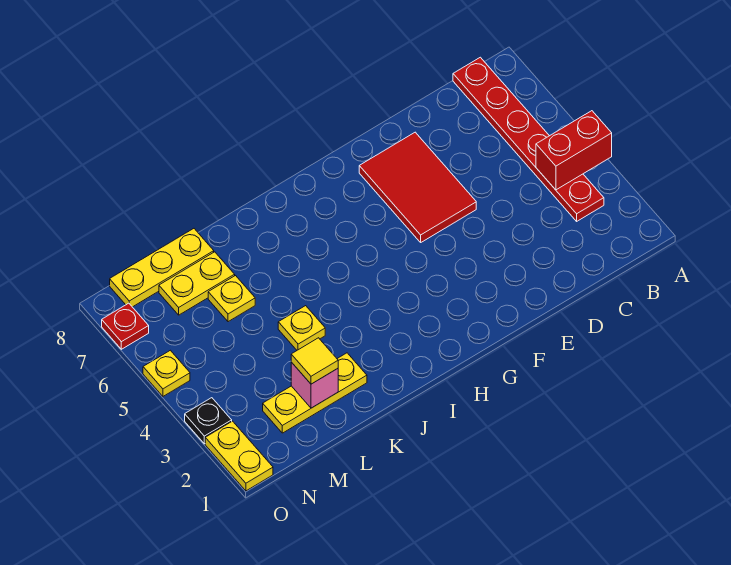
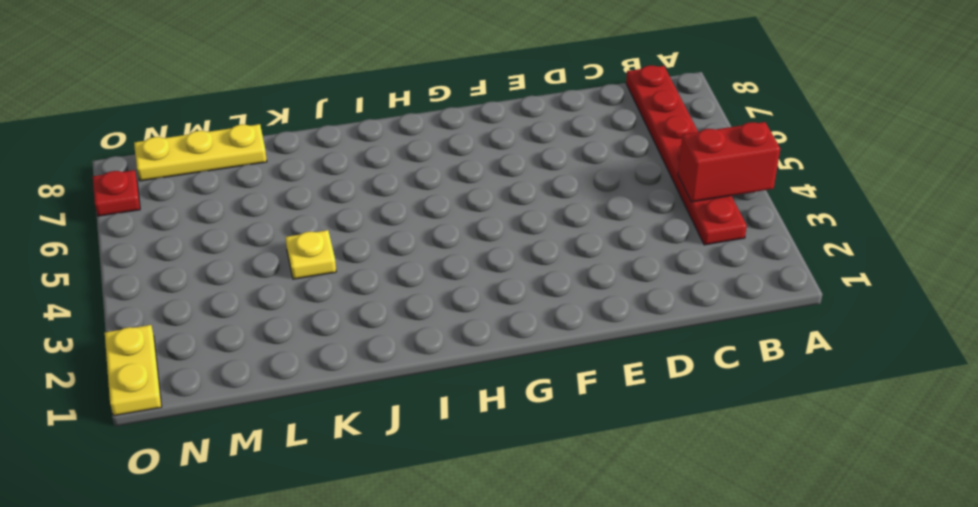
none -> red tile E5:F7 level 1
none -> yellow plate K2:M2 level 1
none -> yellow plate L6 level 1

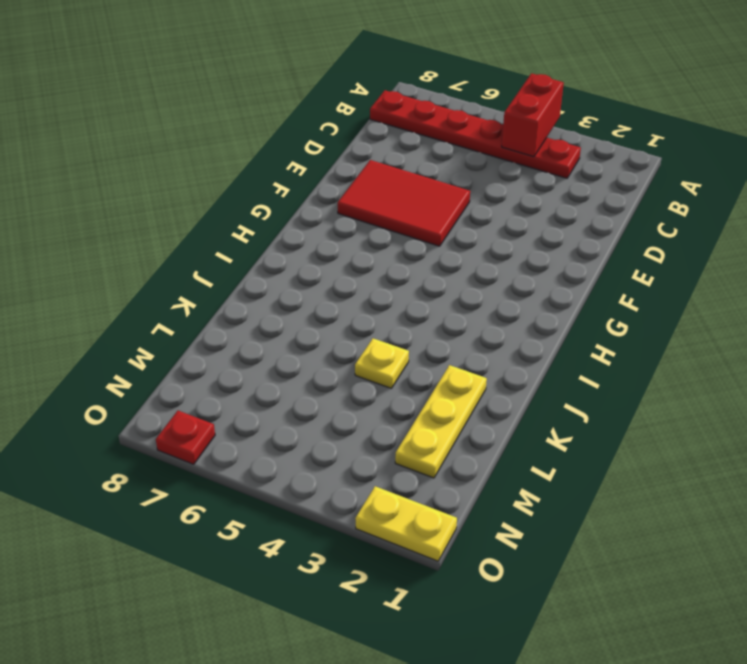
none -> yellow plate L6 level 1
none -> yellow plate L7:M7 level 1
none -> yellow plate L8:N8 level 1

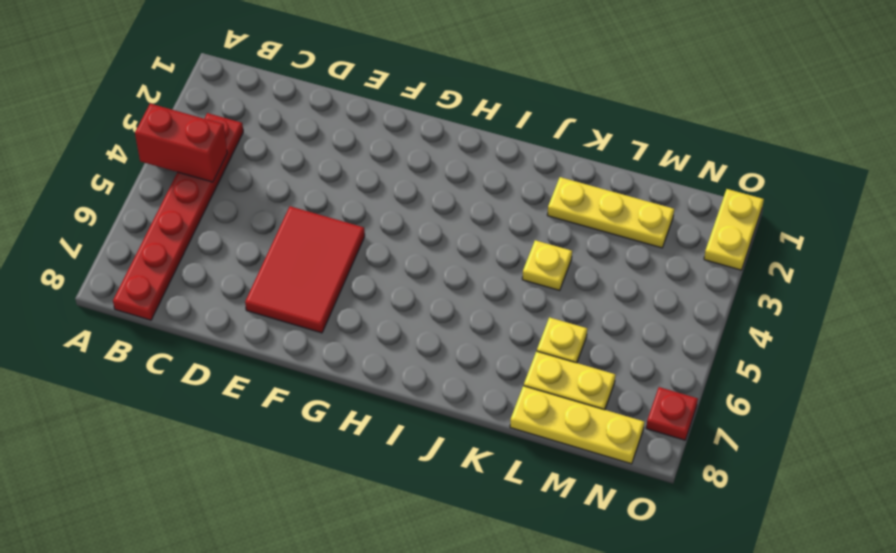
none -> black plate O3 level 1
none -> yellow plate O5 level 1
none -> pink brick L2 level 2

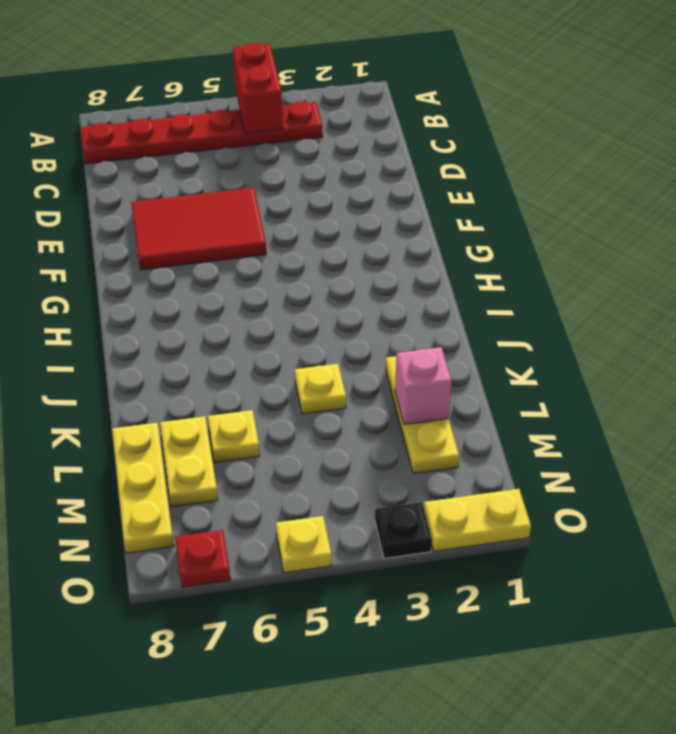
none -> yellow tile L2 level 3

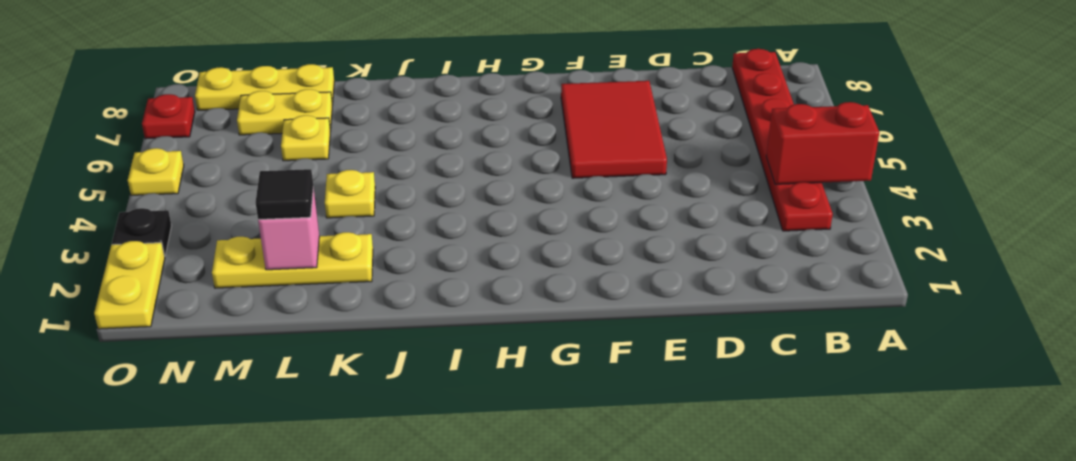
black tile L2 level 3 -> yellow tile L2 level 3

